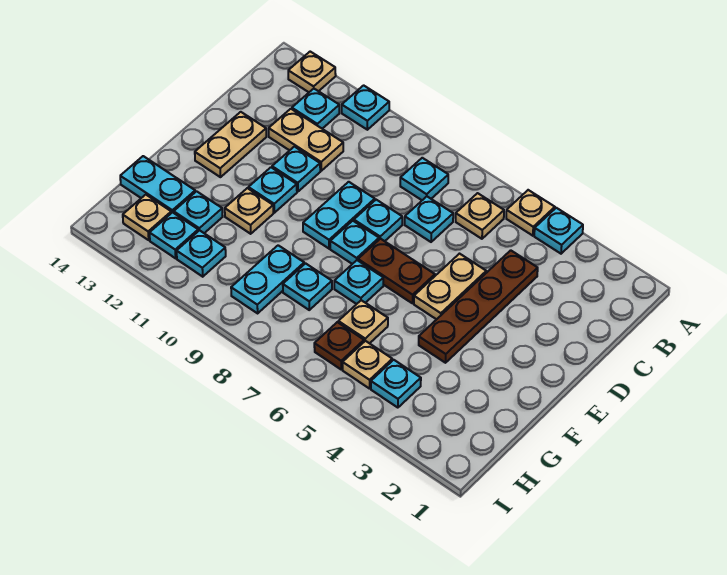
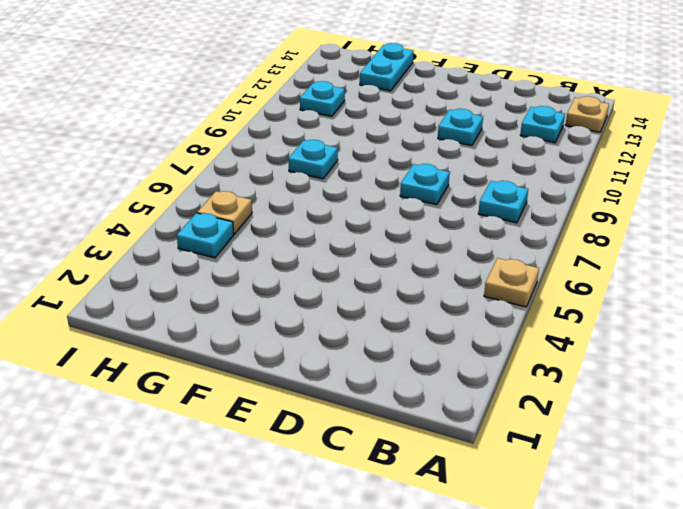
none -> cyan plate A4 level 1
none -> cyan plate A11 level 1
none -> tan plate B6 level 1
none -> brown plate C4:F4 level 1

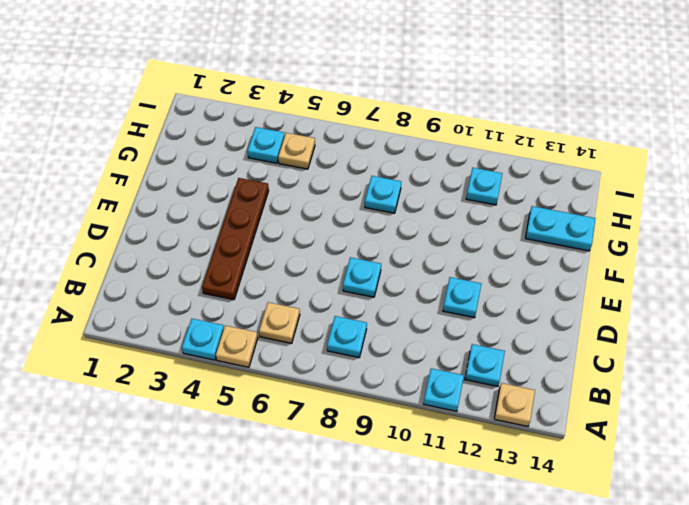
none -> cyan plate C7 level 1
none -> tan plate C11:C12 level 1
none -> tan plate D5:E5 level 1
none -> cyan plate D9:E9 level 1

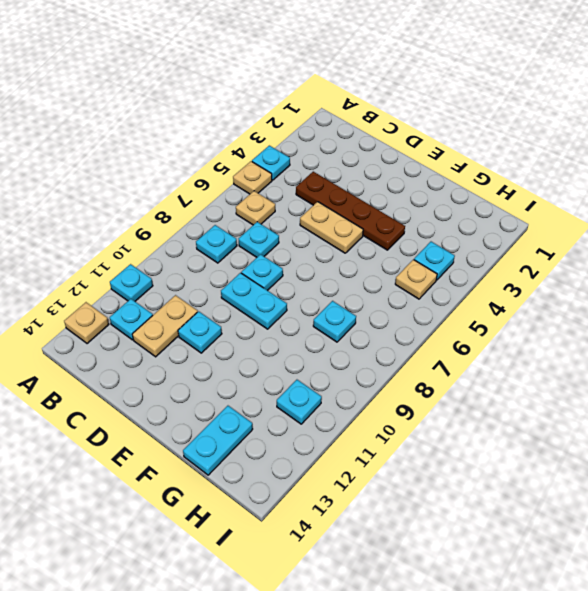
none -> tan plate D13:E13 level 1
none -> brown plate E6:E7 level 1
none -> cyan plate E8 level 1
none -> cyan plate E11 level 1

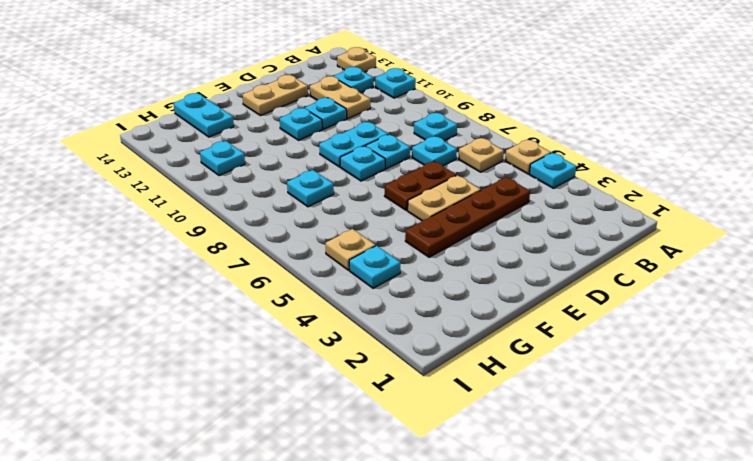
brown plate D6:E6 level 1 -> brown plate E6:E7 level 1
none -> cyan plate F7 level 1
none -> tan plate F11 level 1
none -> tan plate G6 level 1
none -> cyan plate G9:H9 level 1

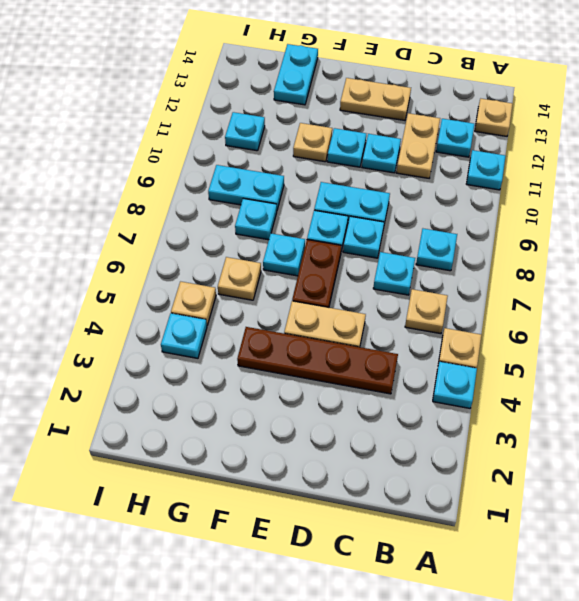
none -> cyan plate G12 level 1
none -> brown plate H6 level 1
none -> cyan plate H12 level 1
none -> tan plate H13 level 1

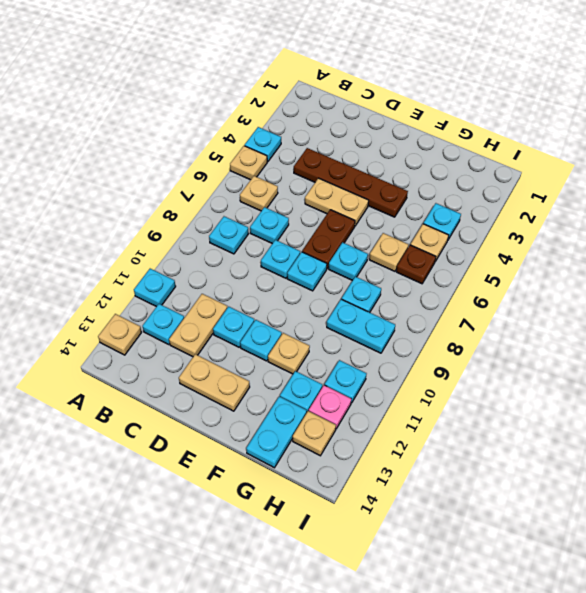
pink plate H12 level 1 -> cyan plate H12 level 1
none -> cyan plate D9:E9 level 1

